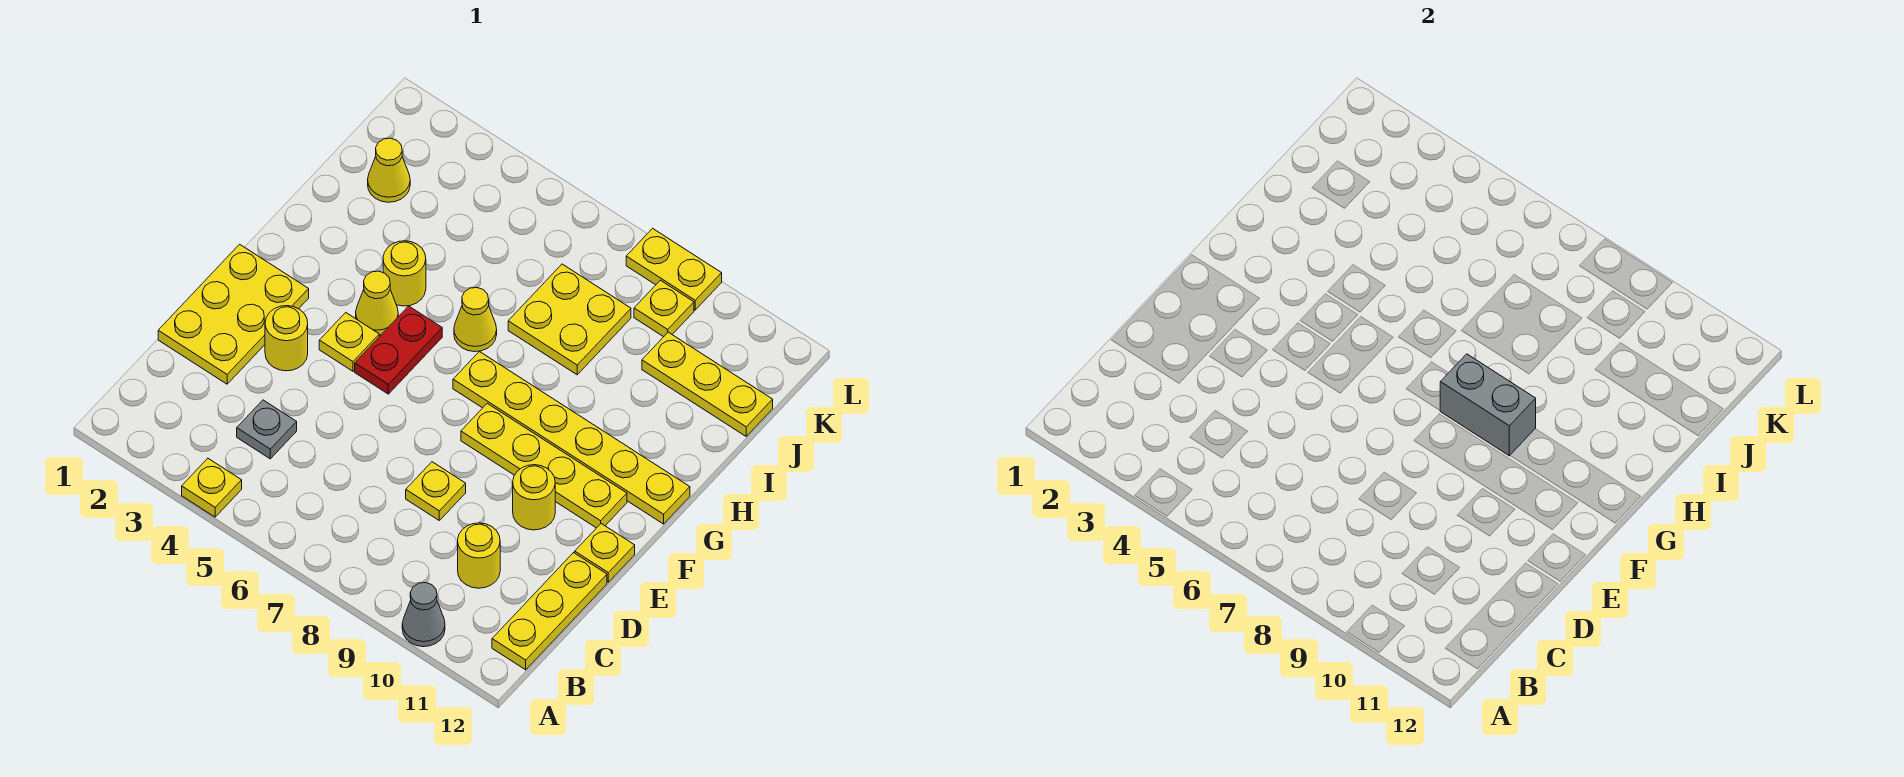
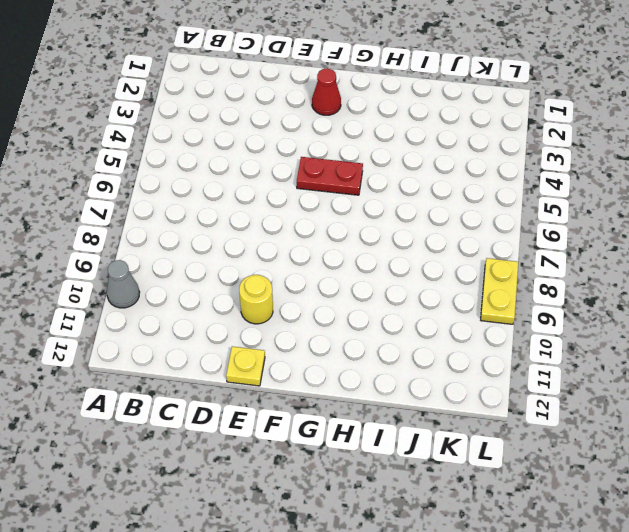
red cone F2 level 1 -> yellow plate D1:F2 level 1
none -> yellow plate A4 level 1
none -> yellow plate B12:D12 level 1
none -> grey plate C4 level 1

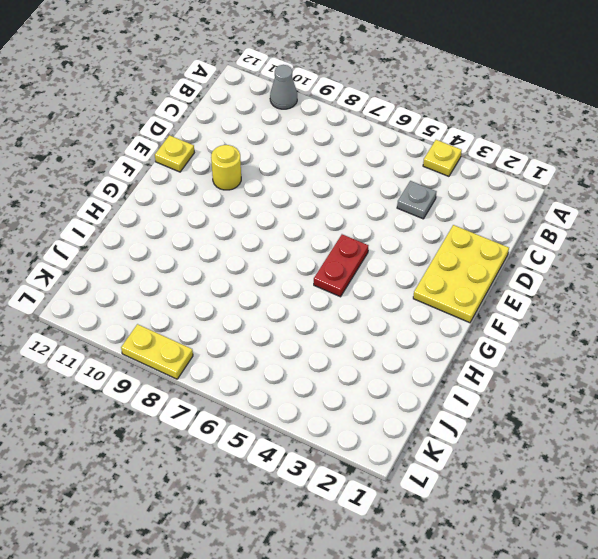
none -> yellow plate B12:D12 level 1
none -> yellow round brick C10 level 1
none -> yellow plate D8 level 1

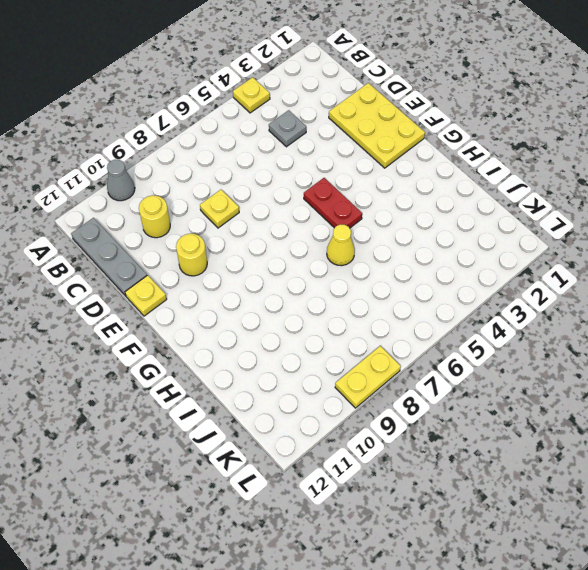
grey plate B12:D12 level 1 -> yellow plate B12:D12 level 1
none -> yellow round brick E3 level 1
none -> yellow plate F4 level 1
none -> yellow plate F8:F11 level 1

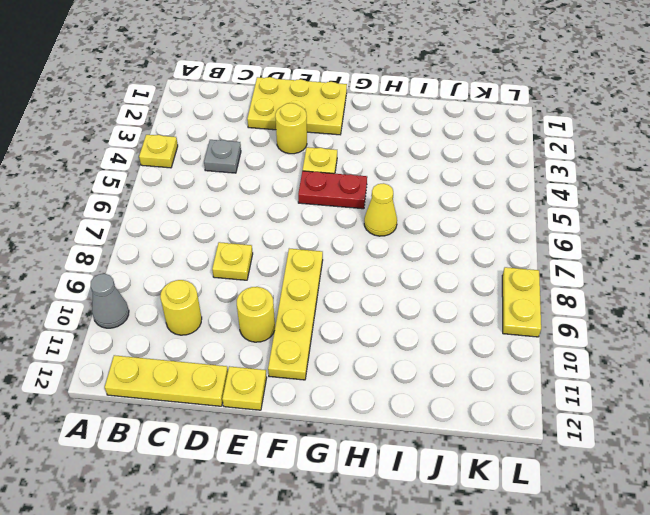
none -> yellow cone G4 level 1
none -> yellow plate G7:G12 level 1
none -> yellow round brick H4 level 1

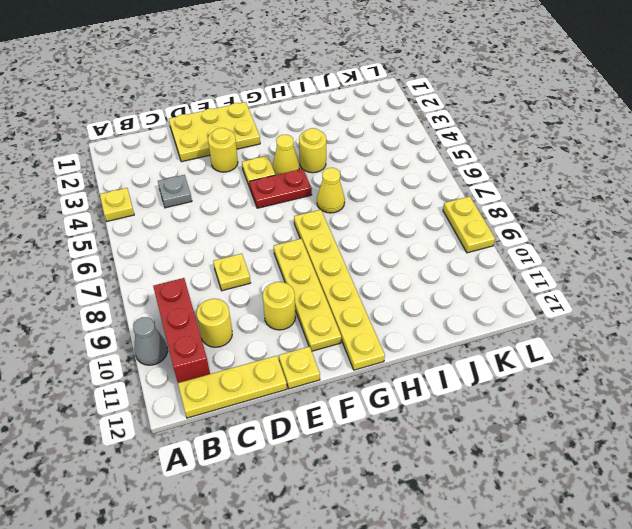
red brick B9:B11 level 1 -> none
none -> yellow plate I7:J8 level 1
none -> yellow cone J2 level 1
none -> yellow plate J10:J12 level 1

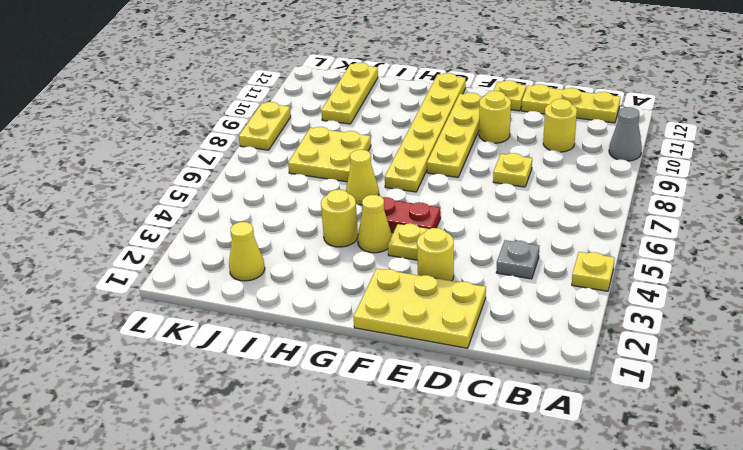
none -> yellow plate K9 level 1
none -> grey brick G8:G9 level 2

